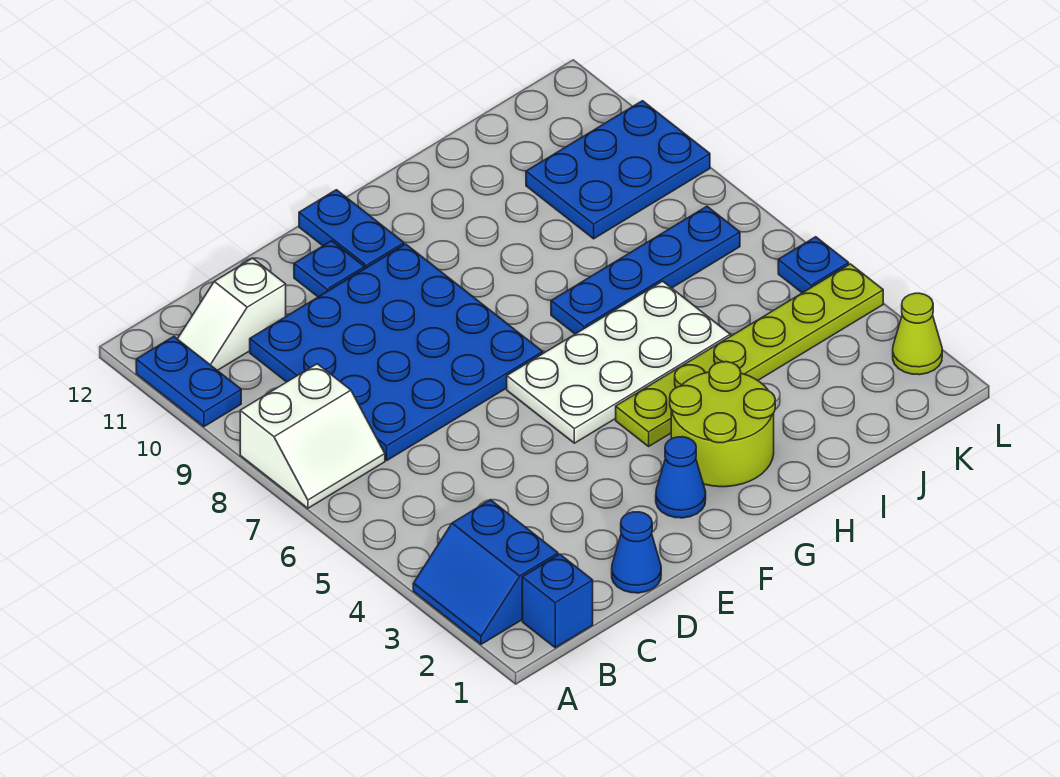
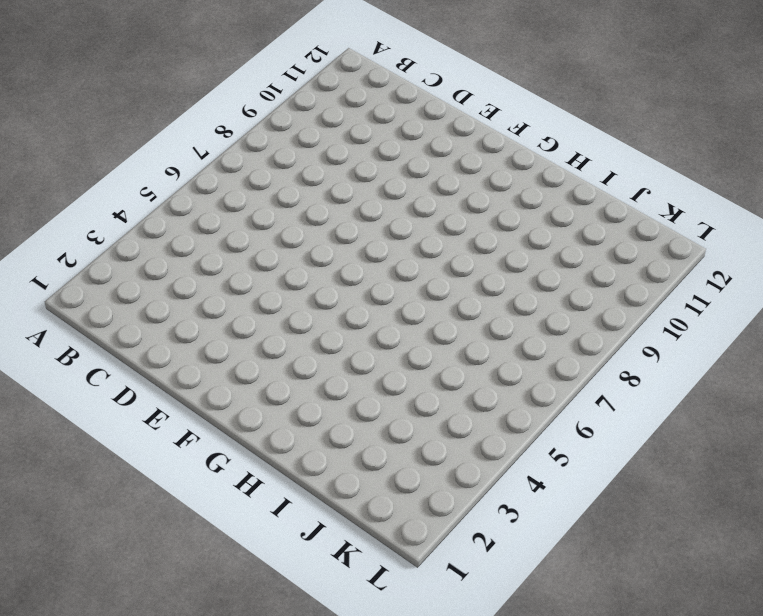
none -> blue slope A2:B3 level 1 top B
none -> white slope A7:B8 level 1 top 8
none -> blue plate A10:A11 level 1

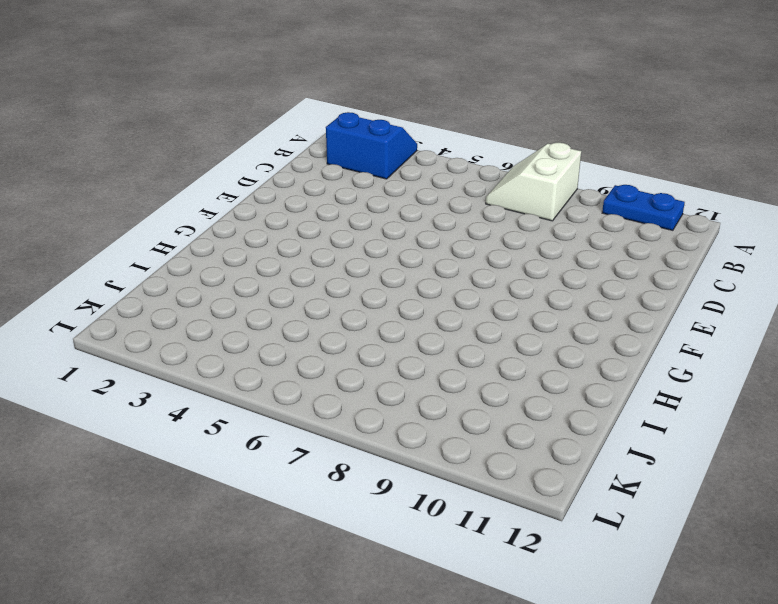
none -> blue brick B1 level 1
none -> white slope B11:C11 level 1 top C
none -> blue plate C7:F10 level 1

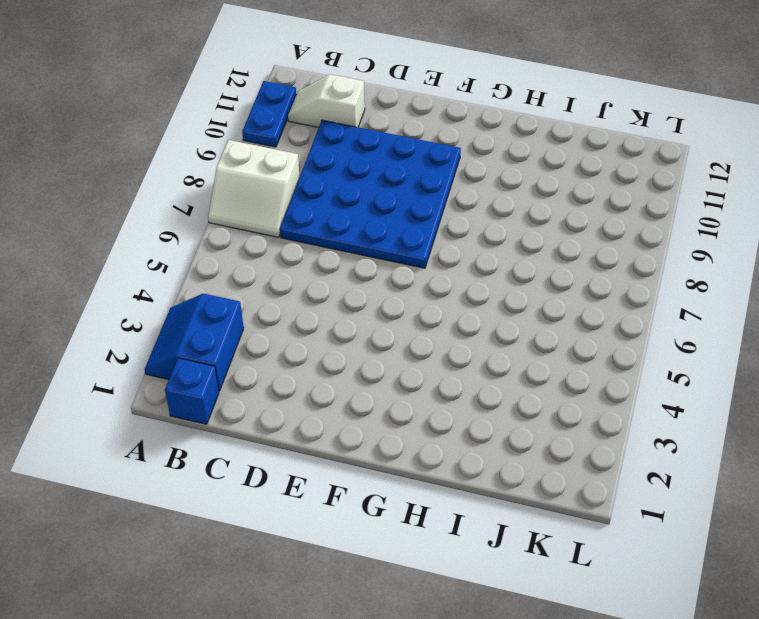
none -> blue cone D1 level 1
none -> blue plate E11 level 1
none -> blue cone F2 level 1

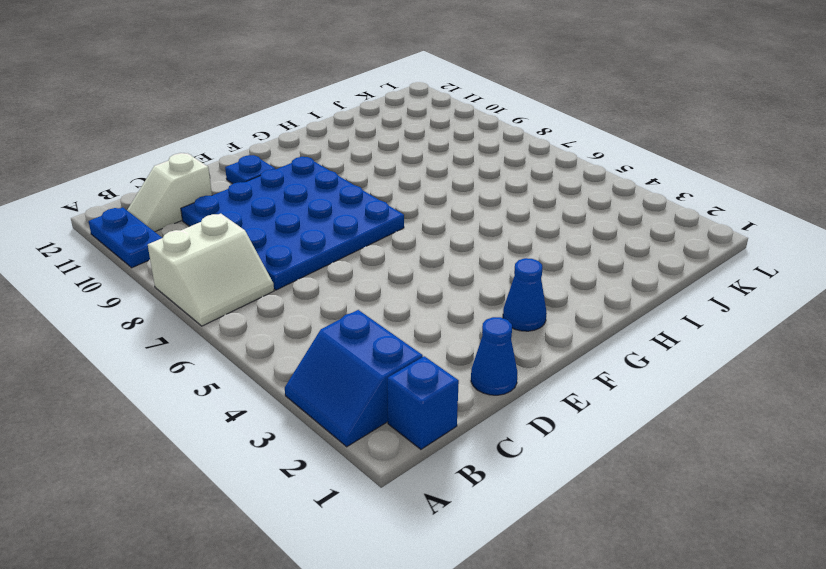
none -> white plate F5:I6 level 1
none -> blue plate F11:F12 level 1
none -> lime round brick G2:H3 level 1

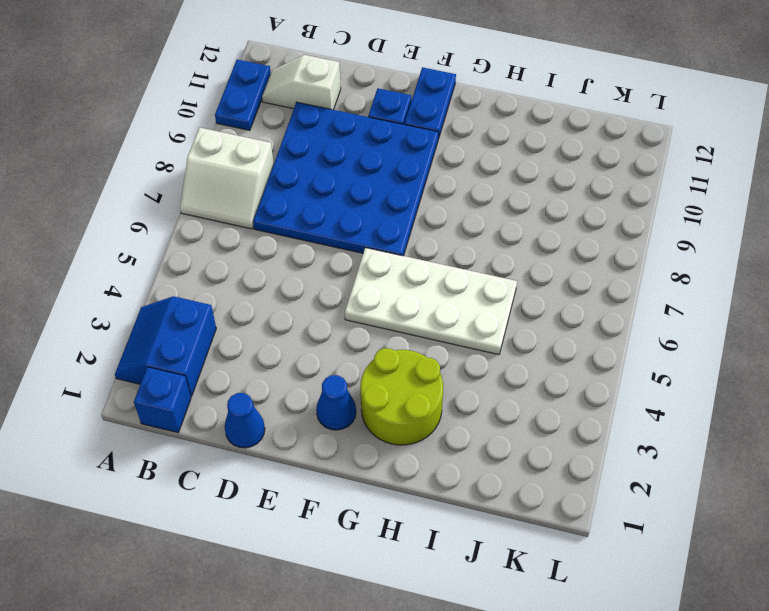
none -> lime plate G4:L4 level 1
none -> blue plate H7:K7 level 1
none -> blue plate J9:L10 level 1

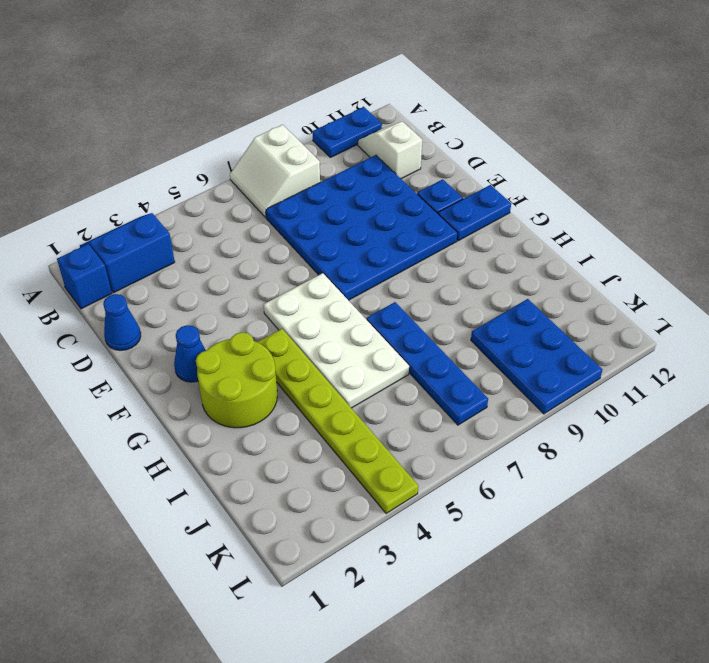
none -> lime cone L2 level 1
none -> blue plate L5 level 1

